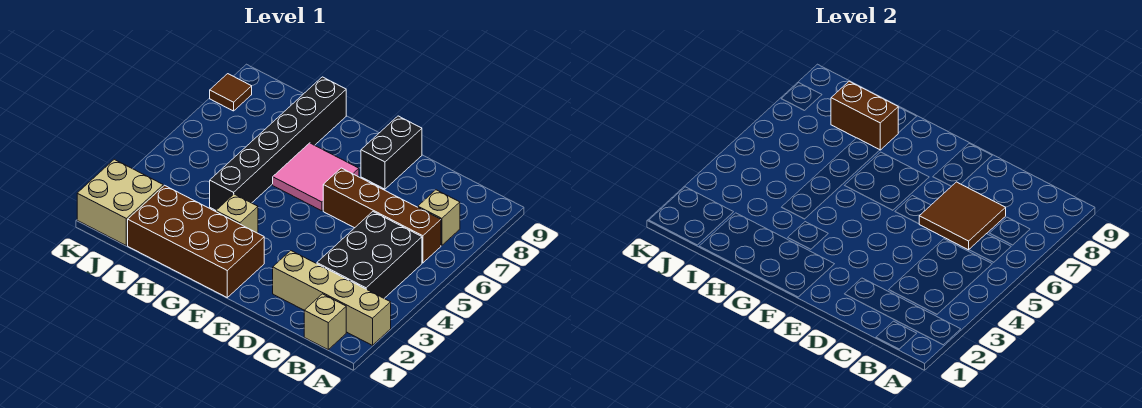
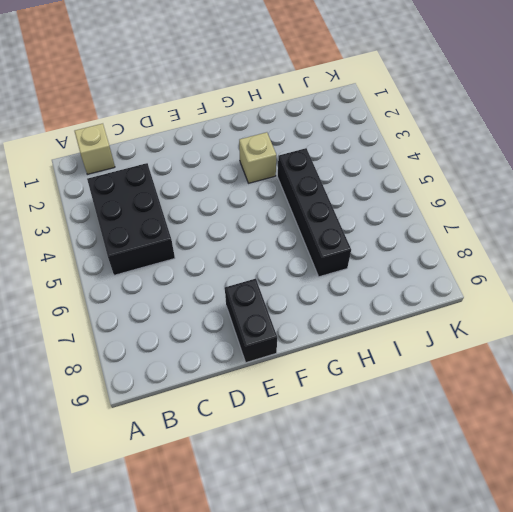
black brick H4:H7 level 1 -> black brick H4:H9 level 1
none -> tan brick A2:D2 level 1
none -> brown brick B6:E6 level 1
none -> tan brick B7 level 1

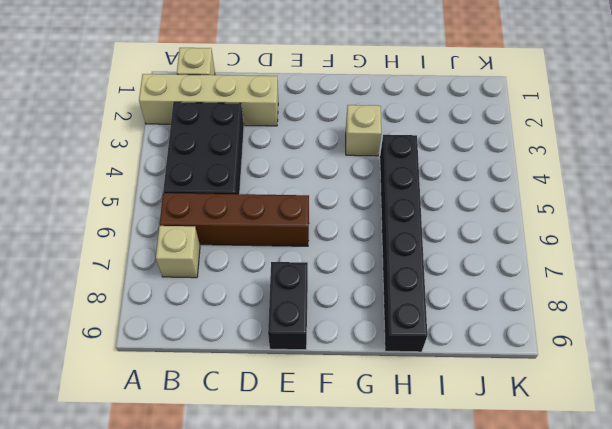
none -> brown brick F1:I2 level 1
none -> pink tile F6:G7 level 1
none -> tan brick J1:K2 level 1

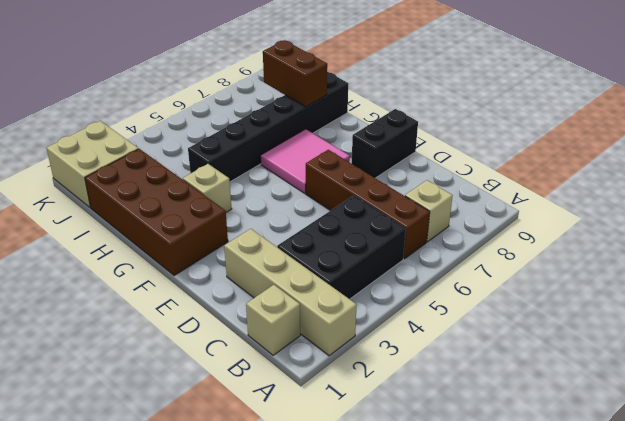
none -> brown tile K8 level 1
none -> brown tile C6:D7 level 2

